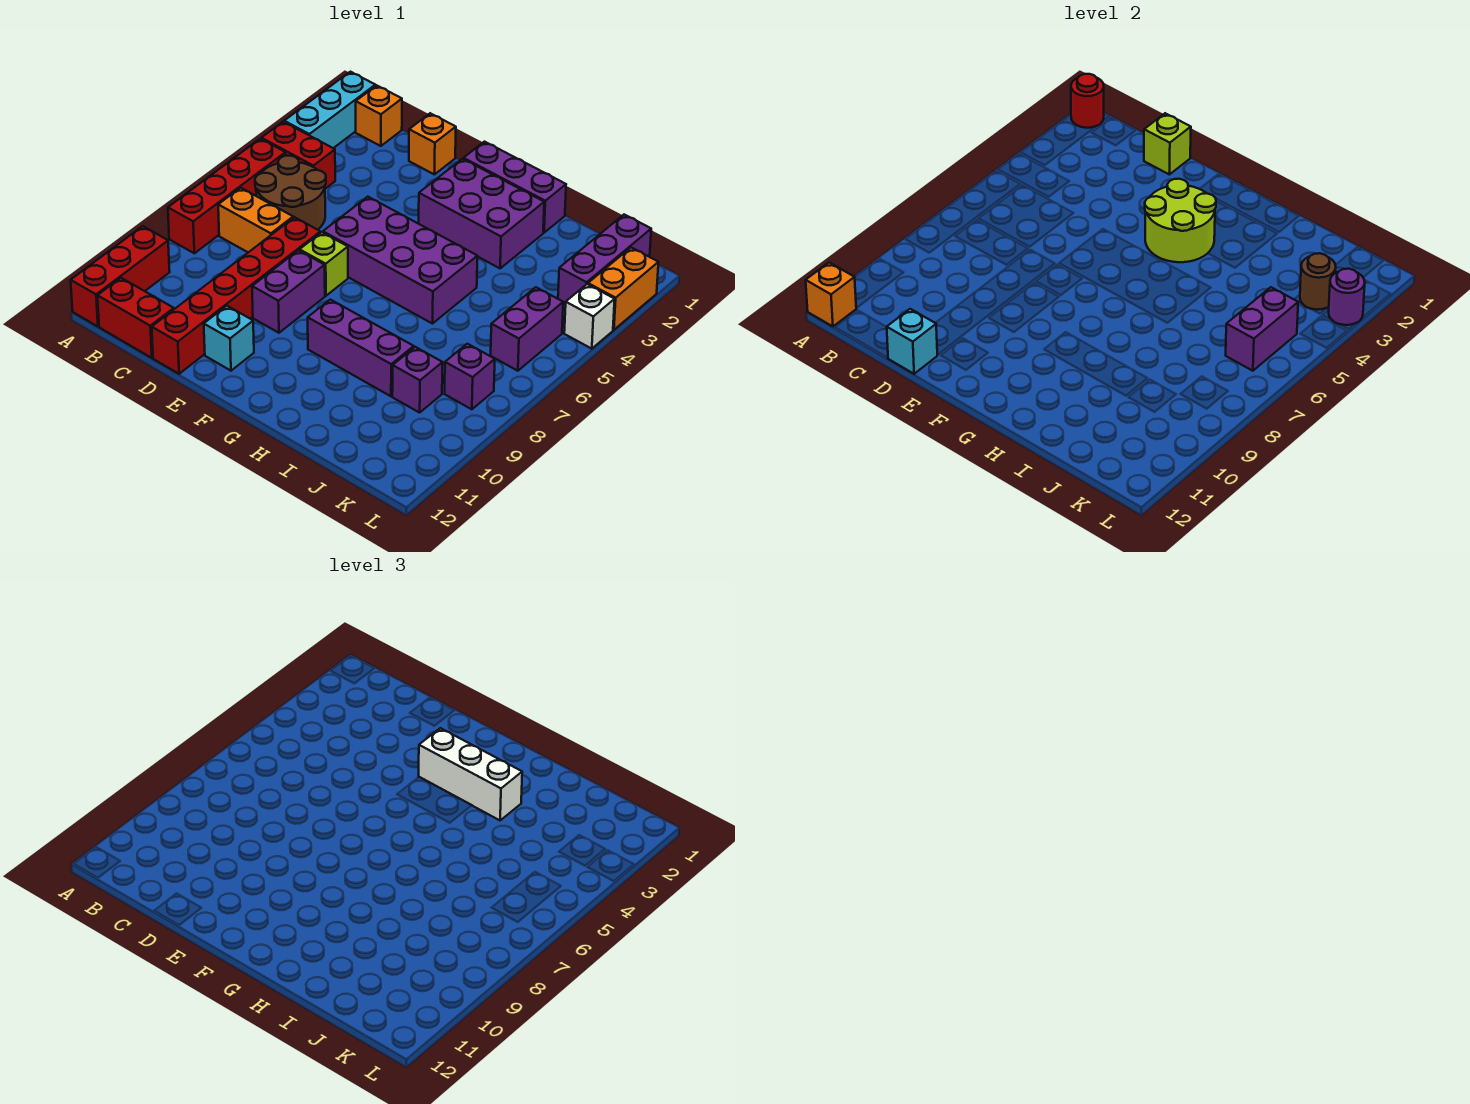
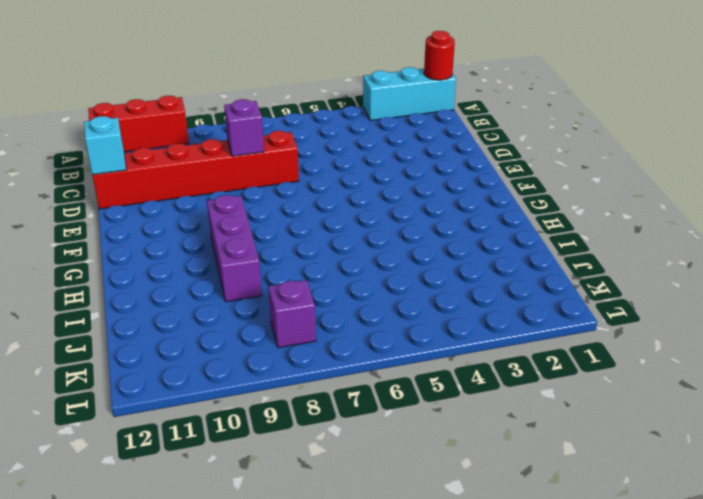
purple brick D8 level 2 -> purple brick J9 level 1
none -> red brick A4:B4 level 1
none -> red brick A5:A8 level 1
none -> orange brick B1 level 1
none -> brown round brick B5:C6 level 1

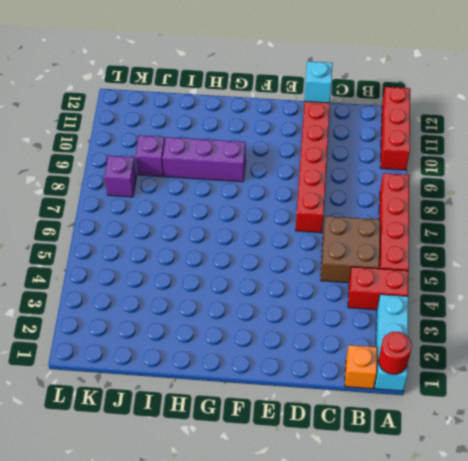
brown brick B5:C6 level 1 -> brown round brick B5:C6 level 1
none -> orange brick B7:C7 level 1
none -> red brick B12:C12 level 1
none -> orange brick D1 level 1
none -> purple brick E5:H6 level 1

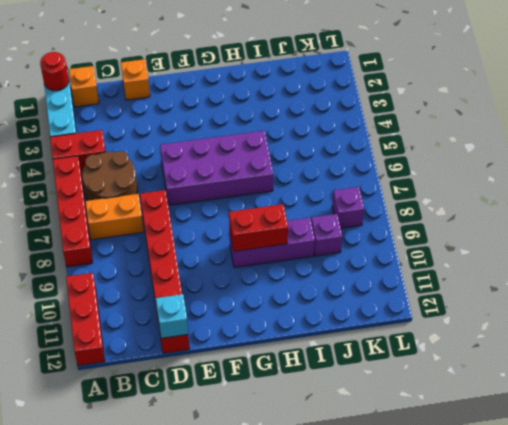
red brick G9:H9 level 2 -> red brick B12:C12 level 1
none -> lime brick E7 level 1
none -> purple brick E8:E9 level 1
none -> cyan brick E11 level 1
none -> purple brick F1:H1 level 1

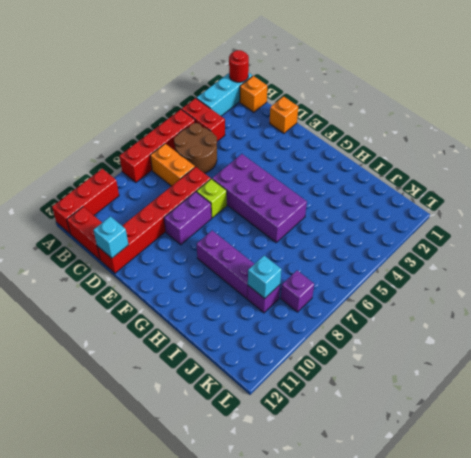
cyan brick J9 level 2 -> cyan brick E11 level 1
none -> purple brick F1:H1 level 1
none -> purple brick F2:H3 level 1
none -> purple brick K1:K3 level 1
none -> purple brick K5:K6 level 1

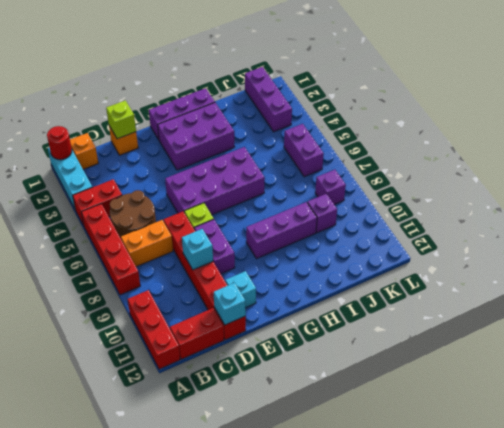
cyan brick D9 level 2 -> none
none -> orange brick L2:L3 level 1
none -> white brick L4 level 1
none -> orange brick A12 level 2
none -> lime round brick F3:G4 level 2

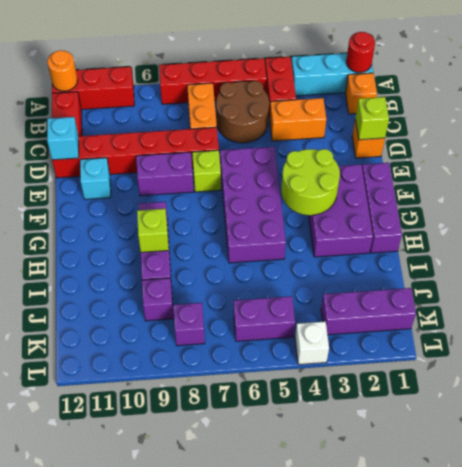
orange round brick A12 level 2 -> orange brick A12 level 2
orange brick C3:C4 level 1 -> orange brick L2:L3 level 1
lime brick H9 level 2 -> none
none -> brown round brick K3 level 2
none -> purple brick K5:K6 level 2
none -> purple round brick L3 level 2
none -> white brick F3:H3 level 3

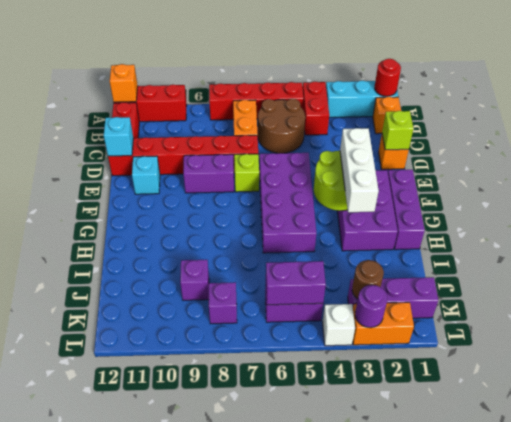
none -> purple brick G9:I9 level 1

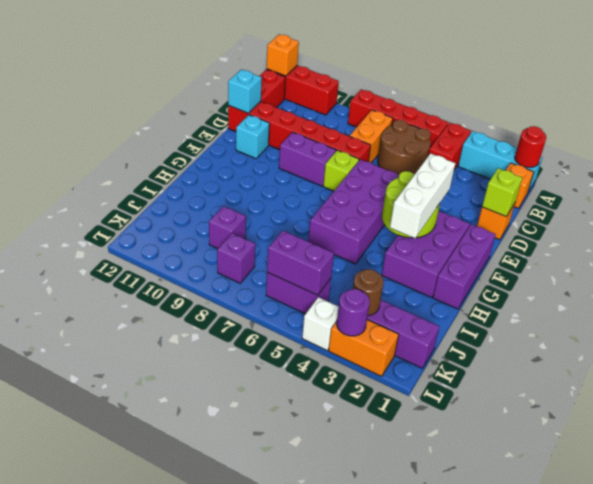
none -> purple brick G9:I9 level 1

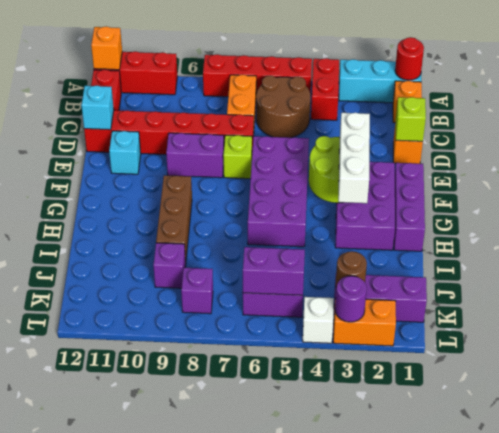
brown brick G9:I9 level 1 -> purple brick G9:I9 level 1

